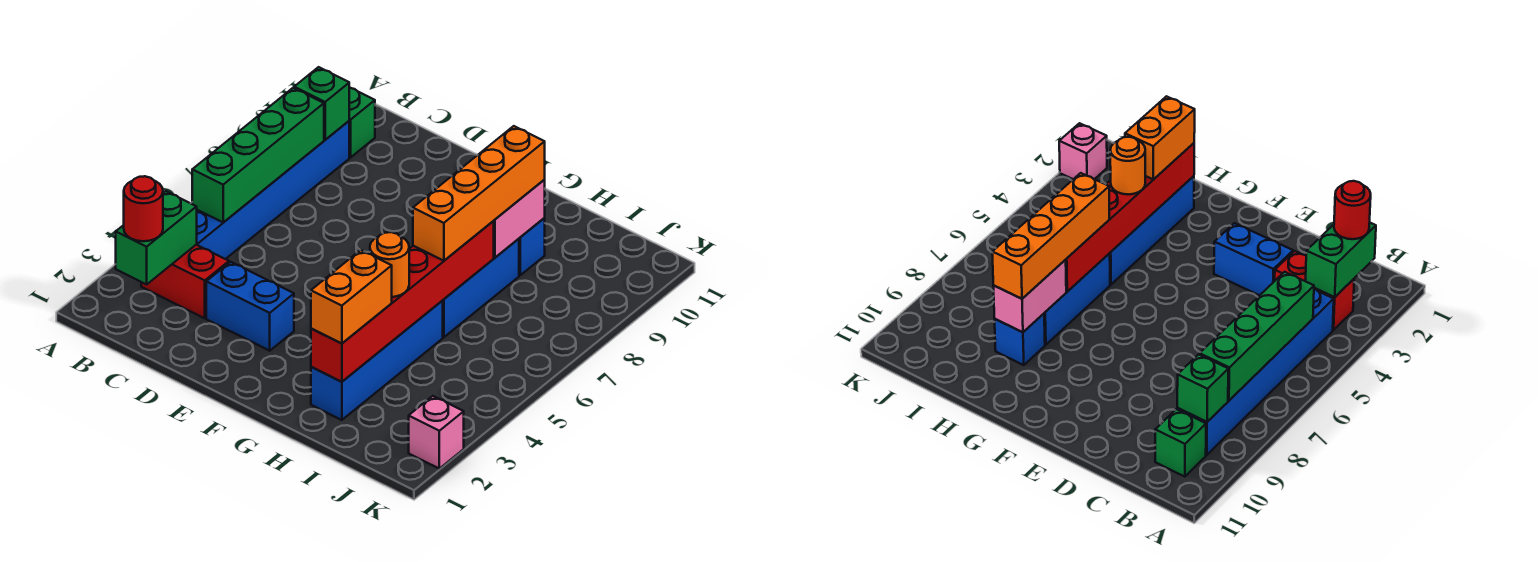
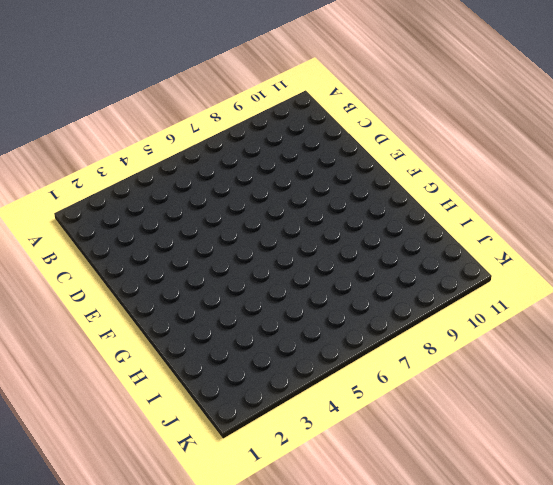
none -> red brick B3:C3 level 1
none -> blue brick B4:B9 level 1
none -> green brick B10 level 1

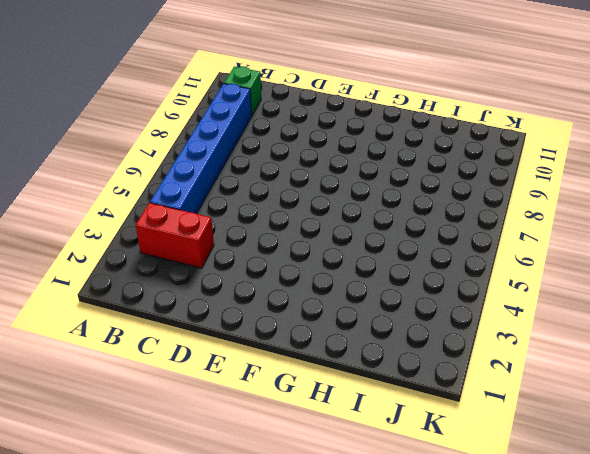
none -> blue brick D3:E3 level 1
none -> blue brick H2:H5 level 1
none -> blue brick H6:H8 level 1

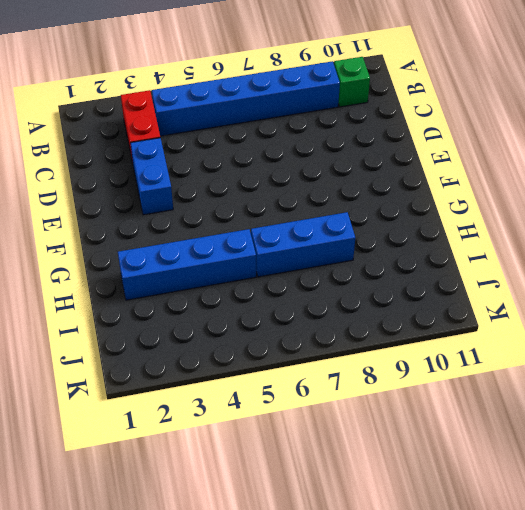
none -> blue brick H9 level 1
none -> pink brick K2 level 1
none -> green brick B2:B3 level 2

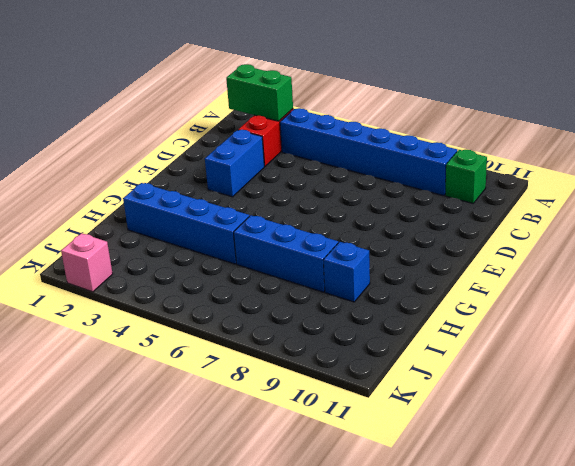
none -> green brick B5:B8 level 2
none -> green brick B9 level 2
none -> red brick H2:H7 level 2

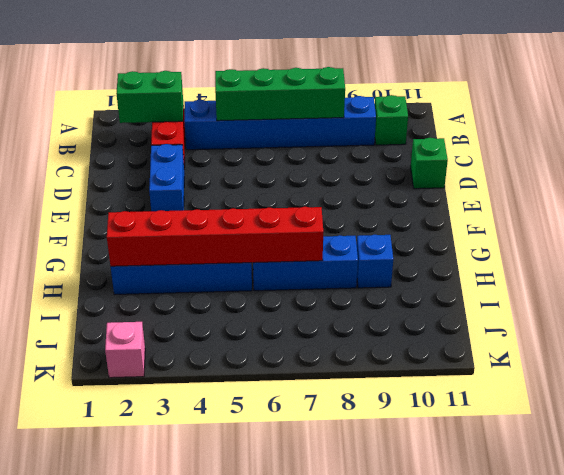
green brick D11 level 1 -> green brick B9 level 2
none -> pink brick H8:H9 level 2
none -> red round brick B2 level 3
none -> orange brick H2:H3 level 3

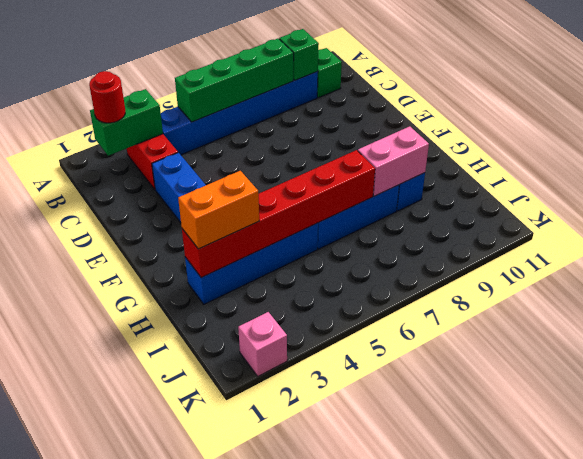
none -> orange round brick H4 level 3
none -> orange brick H6:H9 level 3

